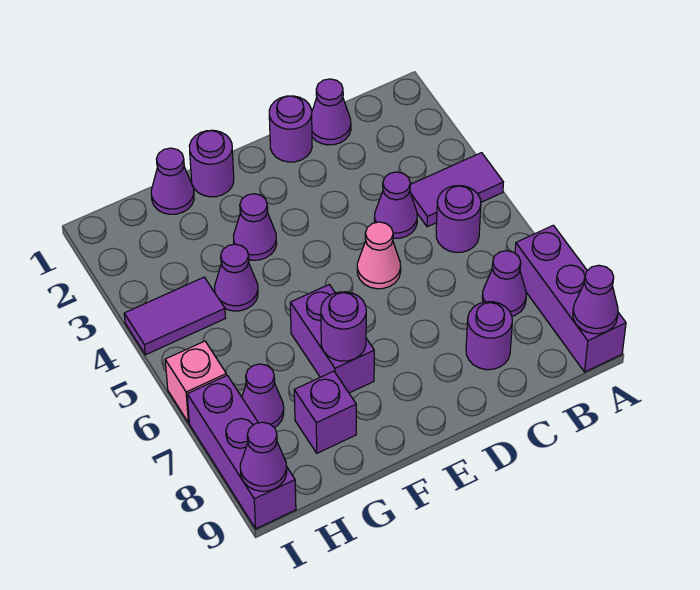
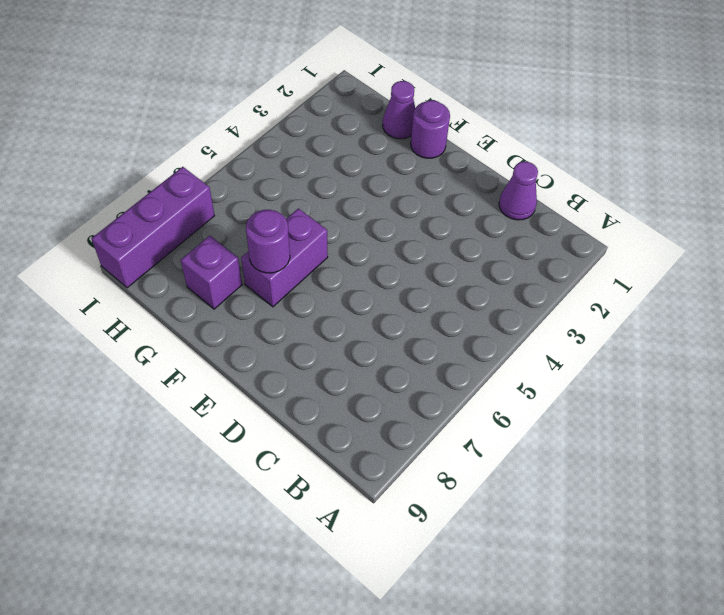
none -> purple tile A4:B4 level 1
none -> purple brick A7:A9 level 1
none -> purple round brick B5 level 1

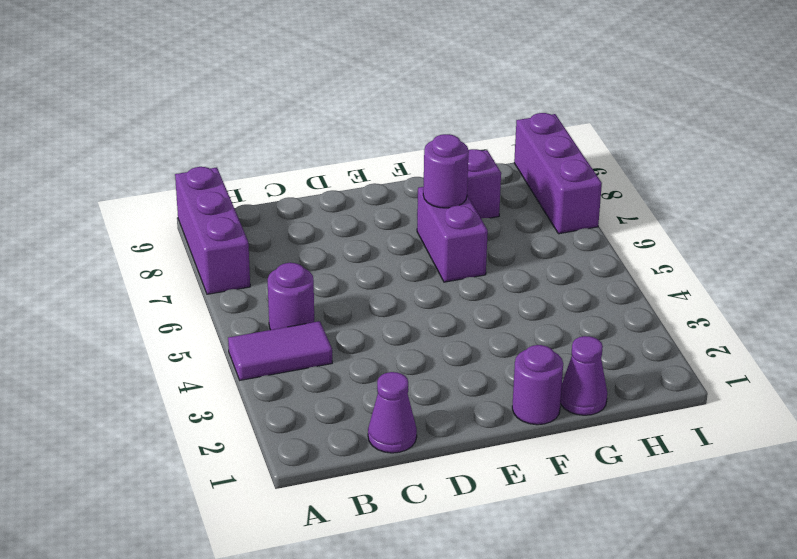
none -> purple cone B7 level 1
none -> purple cone C4 level 1
none -> purple round brick C8 level 1

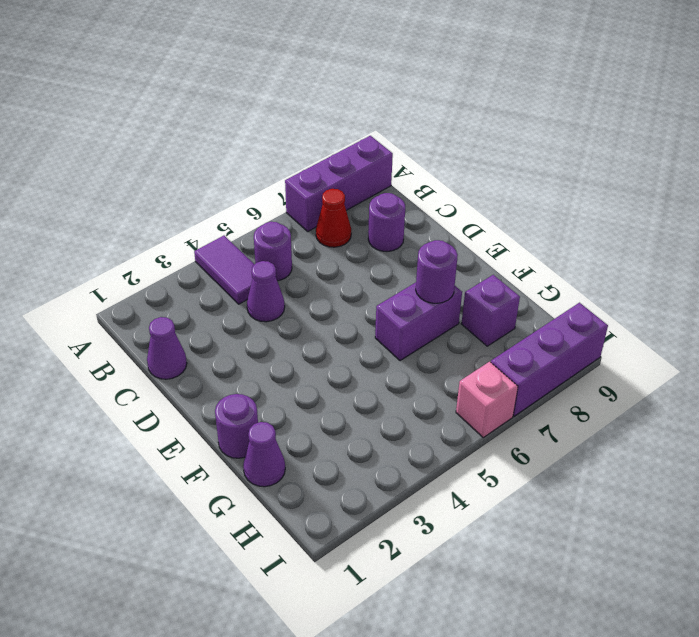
red cone B7 level 1 -> purple cone B7 level 1
none -> purple round brick D1 level 1
none -> pink cone D5 level 1
none -> purple cone F3 level 1

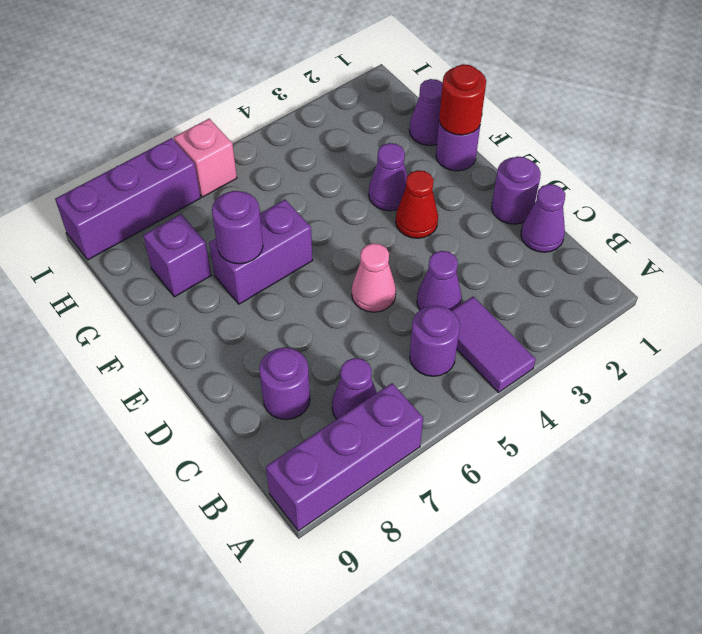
red cone E3 level 1 -> none
red round brick F1 level 2 -> none
none -> purple cone G4 level 1
none -> purple tile H4:I4 level 1
none -> purple cone H7 level 1

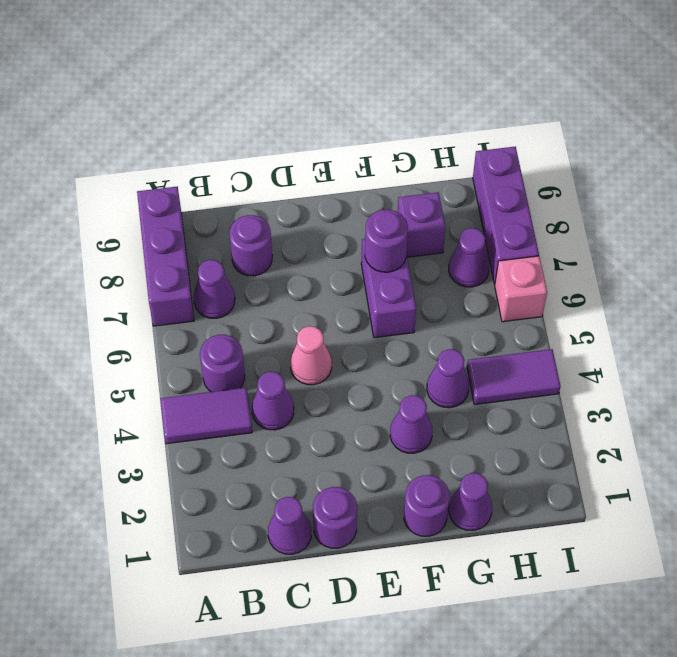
none -> purple cone A9 level 2
none -> purple cone I9 level 2

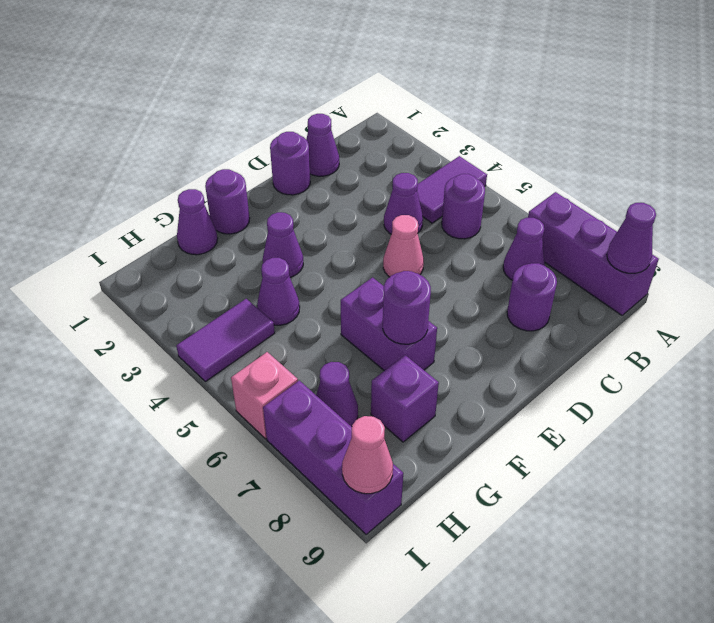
pink cone I9 level 2 -> purple cone I9 level 2

